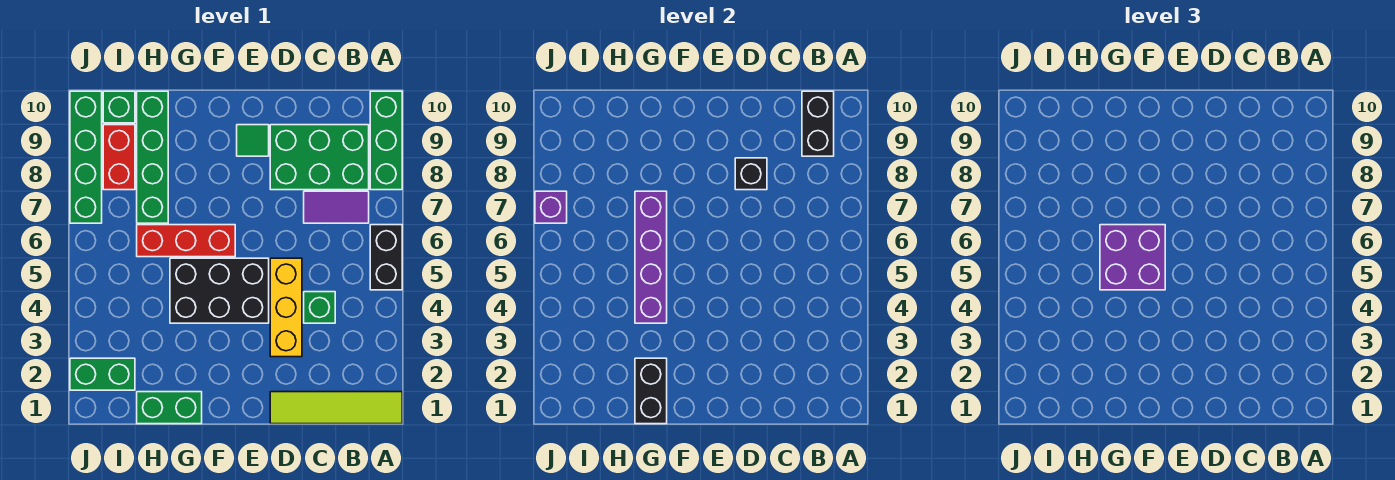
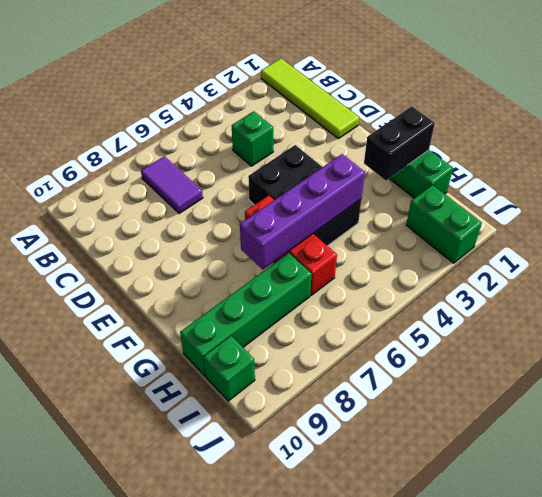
none -> black brick A5:A6 level 1
none -> green brick A8:A10 level 1
none -> green brick B8:D9 level 1

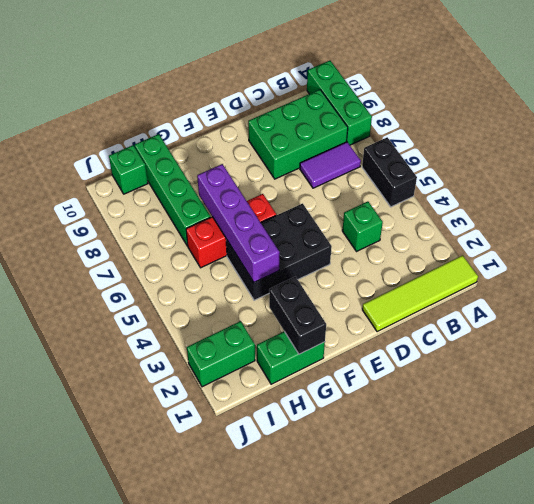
none -> yellow brick D3:D5 level 1
none -> green tile E9 level 1
none -> red brick I8:I9 level 1

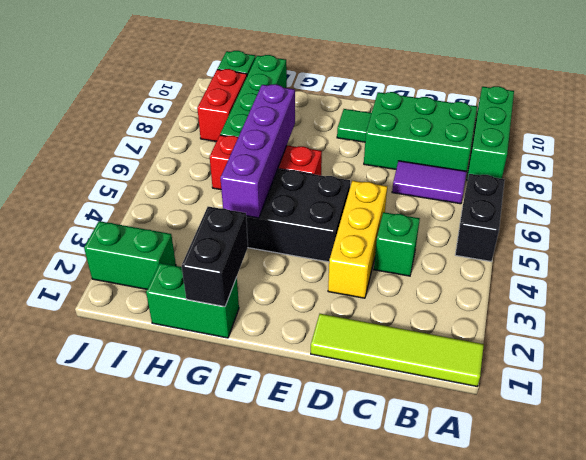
none -> green brick J7:J10 level 1
none -> black brick B9:B10 level 2
none -> black brick D8 level 2

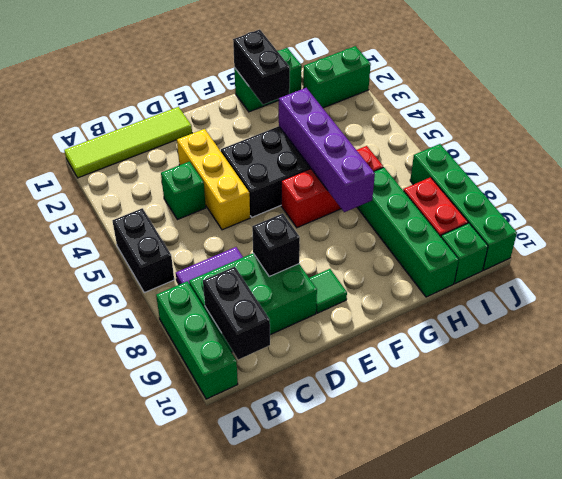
none -> purple brick J7 level 2
none -> purple brick F5:G6 level 3

